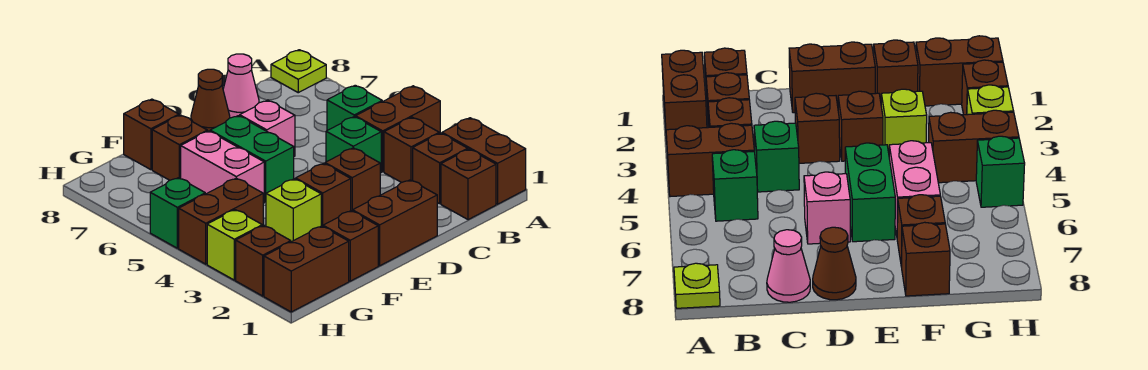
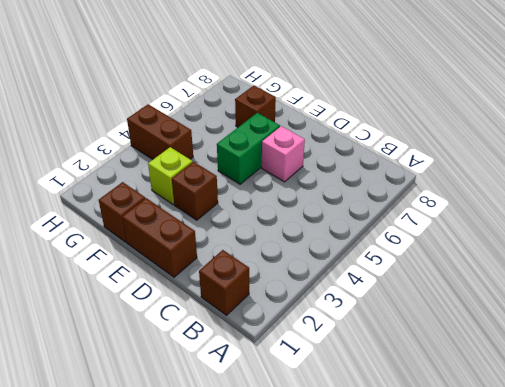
none -> brown brick A1:A2 level 1
none -> brown brick A4:B4 level 1
none -> lime plate A8 level 1

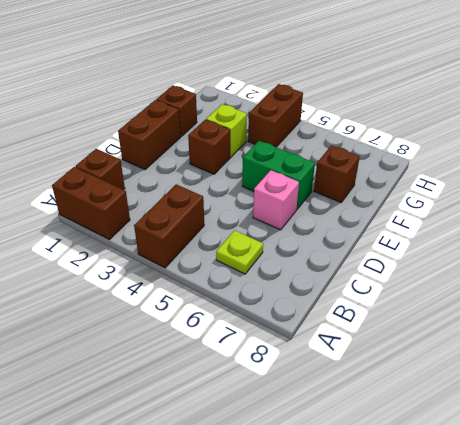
lime plate B6 level 1 -> lime plate A8 level 1
none -> brown brick B2 level 1
none -> brown brick B3 level 1
none -> green brick B5 level 1

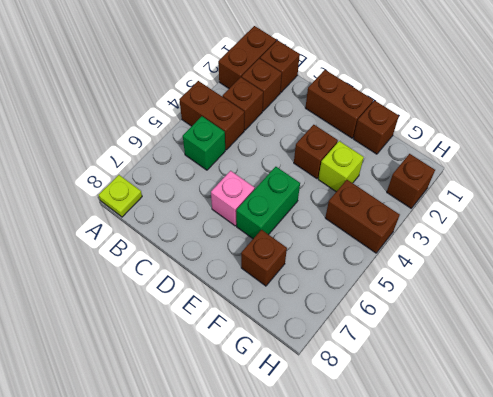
none -> green brick C4 level 1
none -> pink cone C8 level 1
none -> brown brick D3 level 1

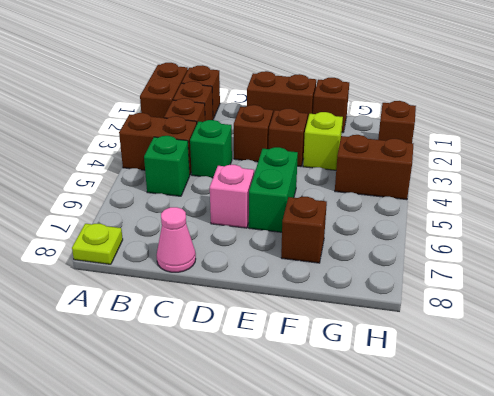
none -> brown cone D8 level 1
none -> pink brick F5:F6 level 1
none -> brown brick F8 level 1

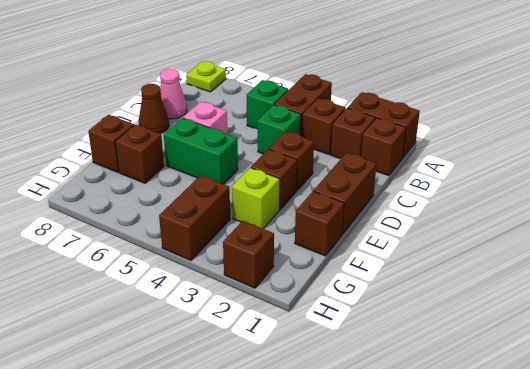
none -> pink brick F5:F6 level 1
none -> brown brick G1:H1 level 1
none -> lime brick H3 level 1

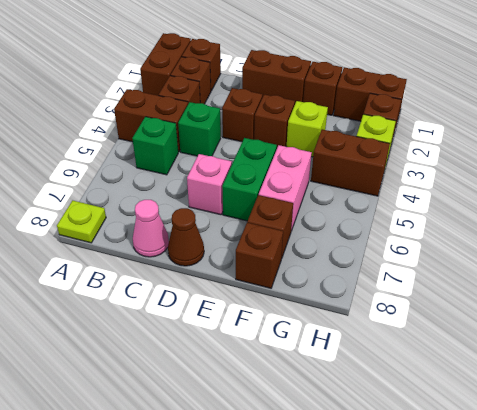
none -> green brick H5 level 1

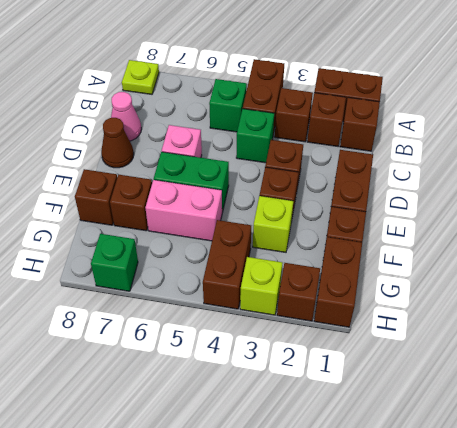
green brick H7 level 1 -> green brick H5 level 1

